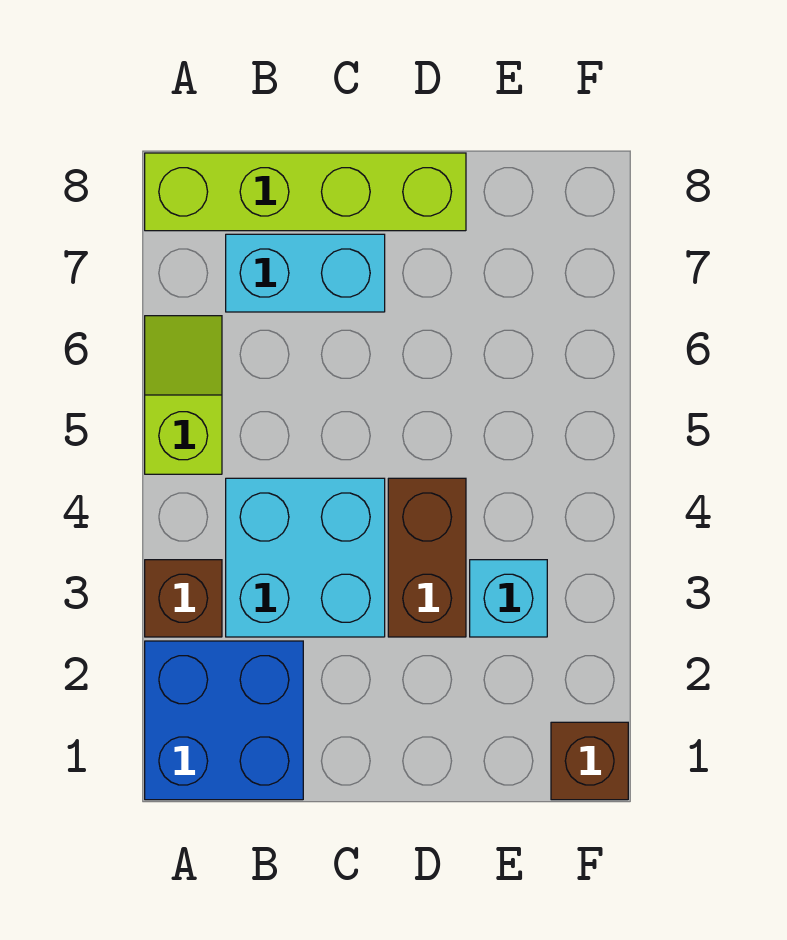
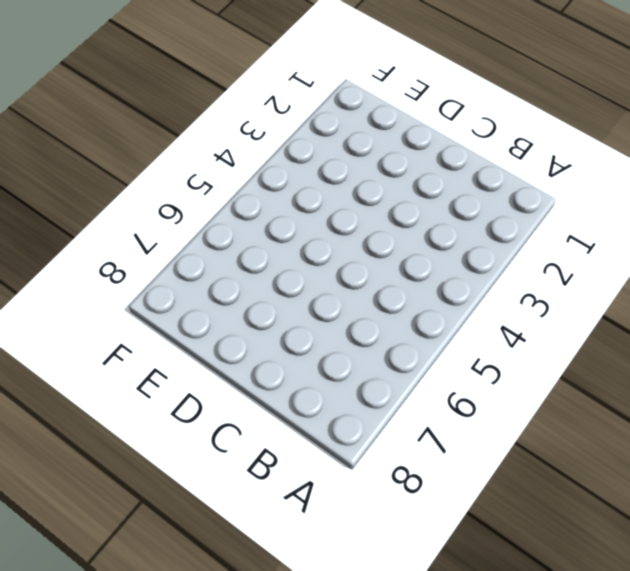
none -> blue brick A1:B2 level 1
none -> brown brick A3 level 1

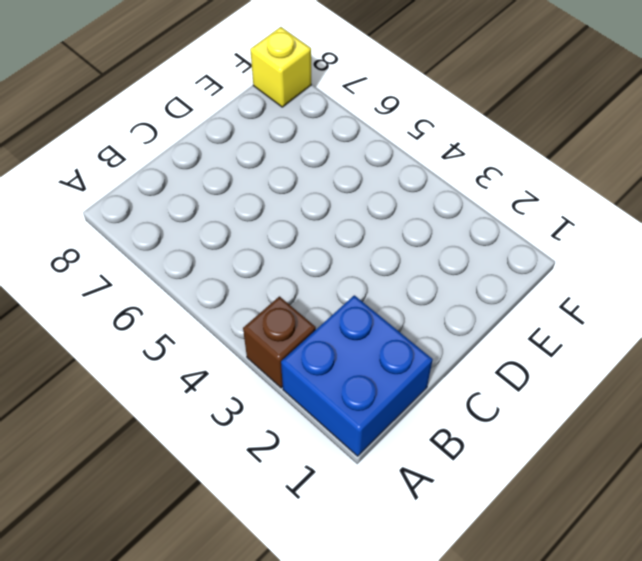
yellow brick F8 level 1 -> none
none -> lime slope A5:A6 level 1 top 5
none -> lime brick A8:D8 level 1

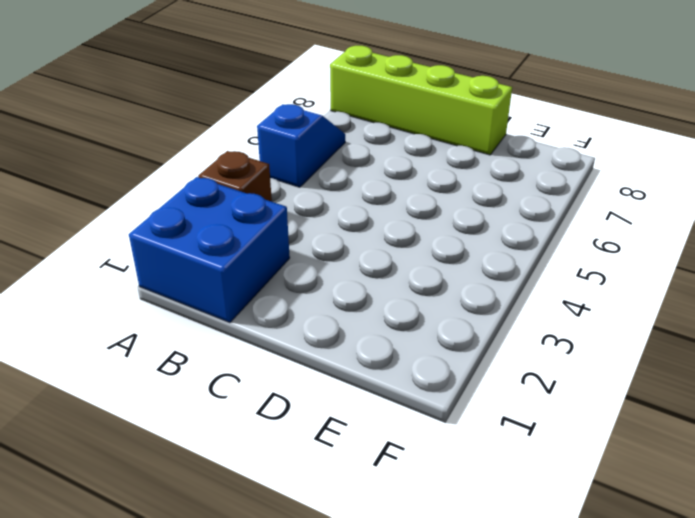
blue slope A5:A6 level 1 top 5 -> lime slope A5:A6 level 1 top 5
none -> cyan brick B3:C4 level 1
none -> cyan brick B7:C7 level 1

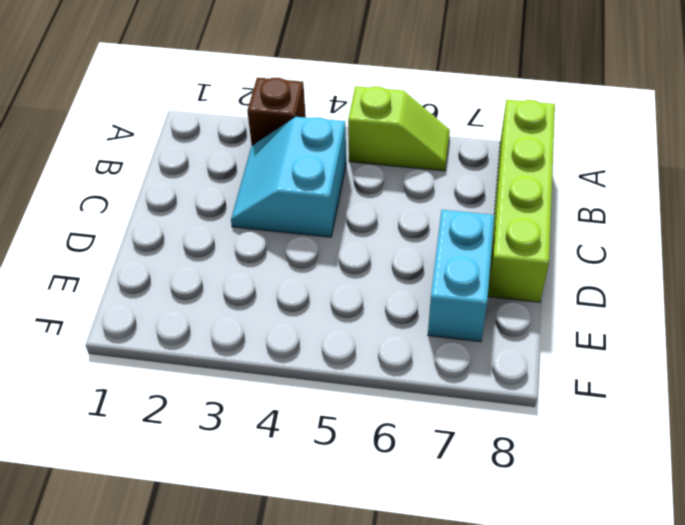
cyan slope B3:C4 level 1 top 4 -> cyan brick B3:C4 level 1
cyan brick D7:E7 level 1 -> cyan brick B7:C7 level 1
none -> blue brick A1:B2 level 1
none -> brown brick D3:D4 level 1

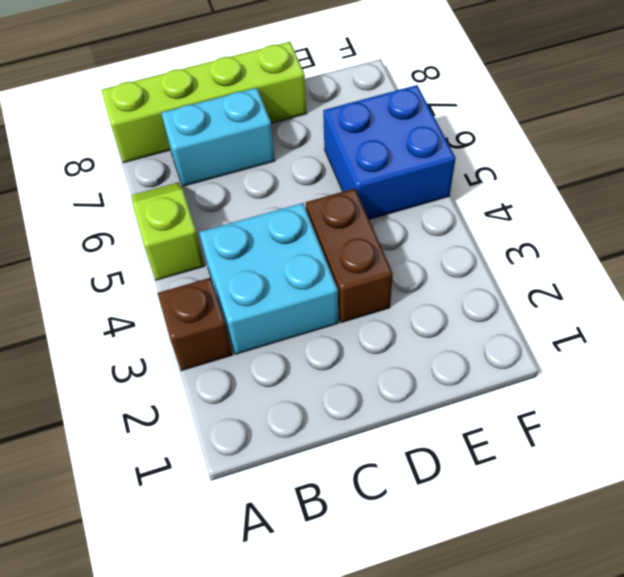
blue brick E5:F6 level 1 -> blue brick A1:B2 level 1
none -> cyan brick E3 level 1
none -> brown brick F1 level 1

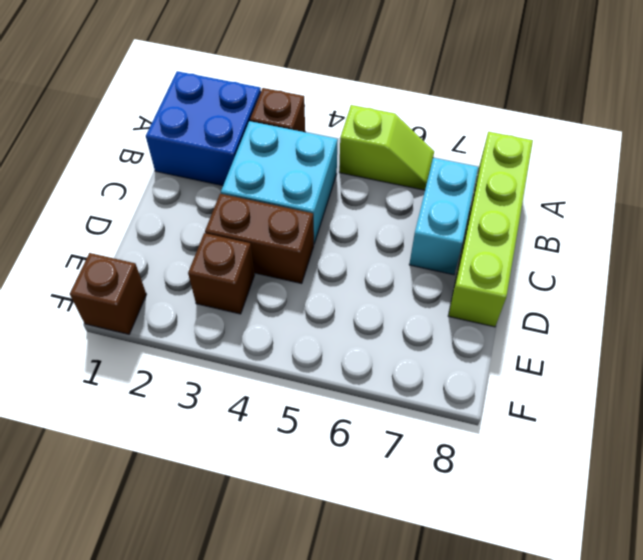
brown brick E3 level 1 -> cyan brick E3 level 1

